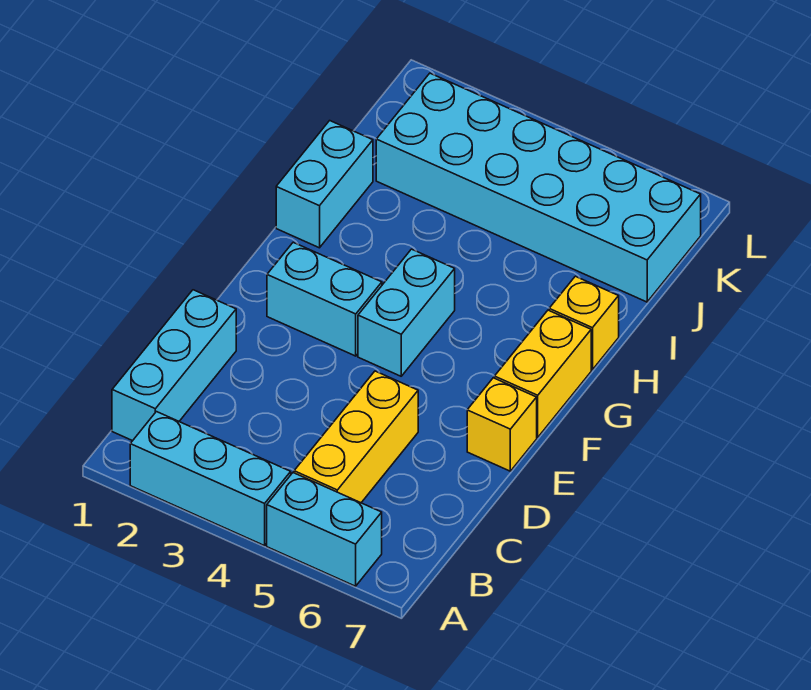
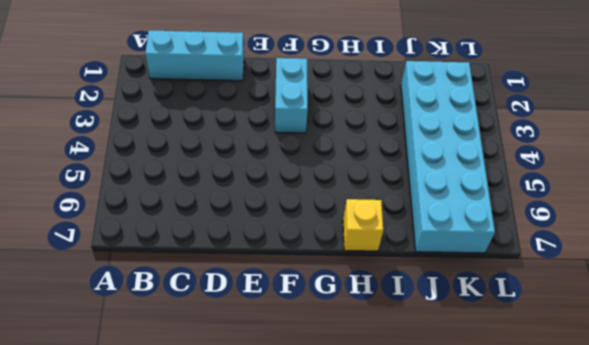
none -> cyan brick A2:A4 level 1
none -> cyan brick A5:A6 level 1

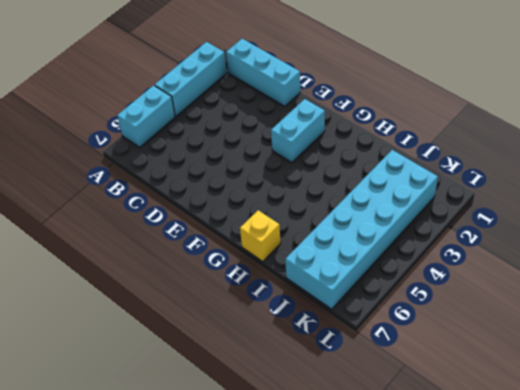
none -> yellow brick B5:D5 level 1
none -> yellow brick E7 level 1

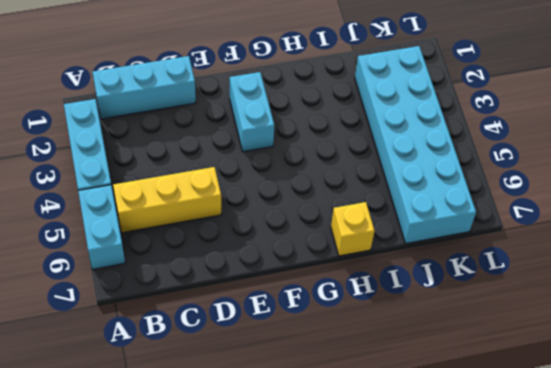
none -> yellow brick E7 level 1
none -> cyan brick F4:G4 level 1

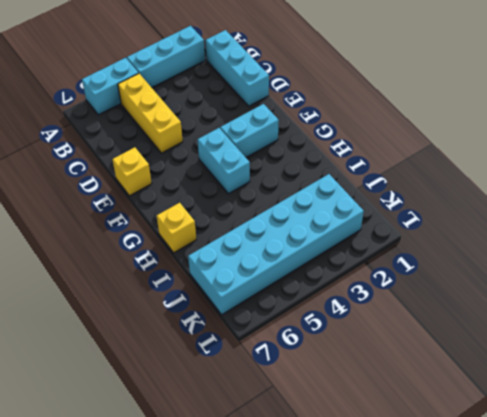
none -> yellow brick F7:G7 level 1
none -> cyan brick H1:I1 level 1

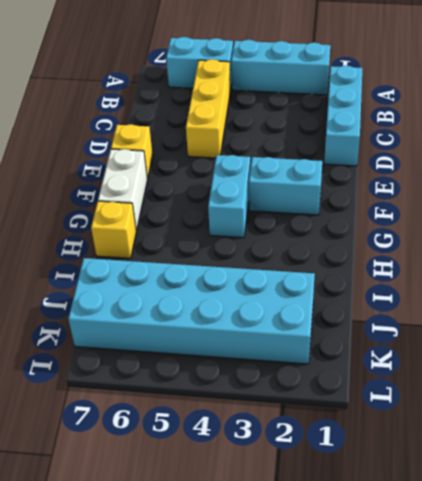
white brick F7:G7 level 1 -> yellow brick F7:G7 level 1
none -> cyan brick H1:I1 level 1

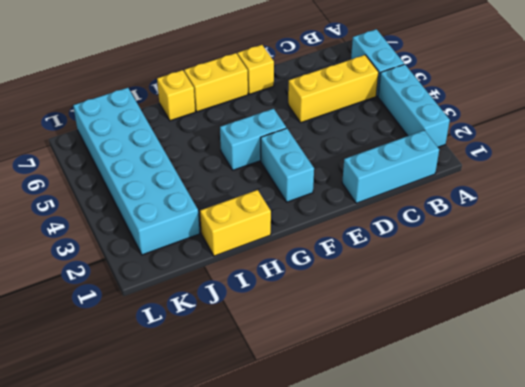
yellow brick H1:I1 level 1 -> cyan brick H1:I1 level 1

